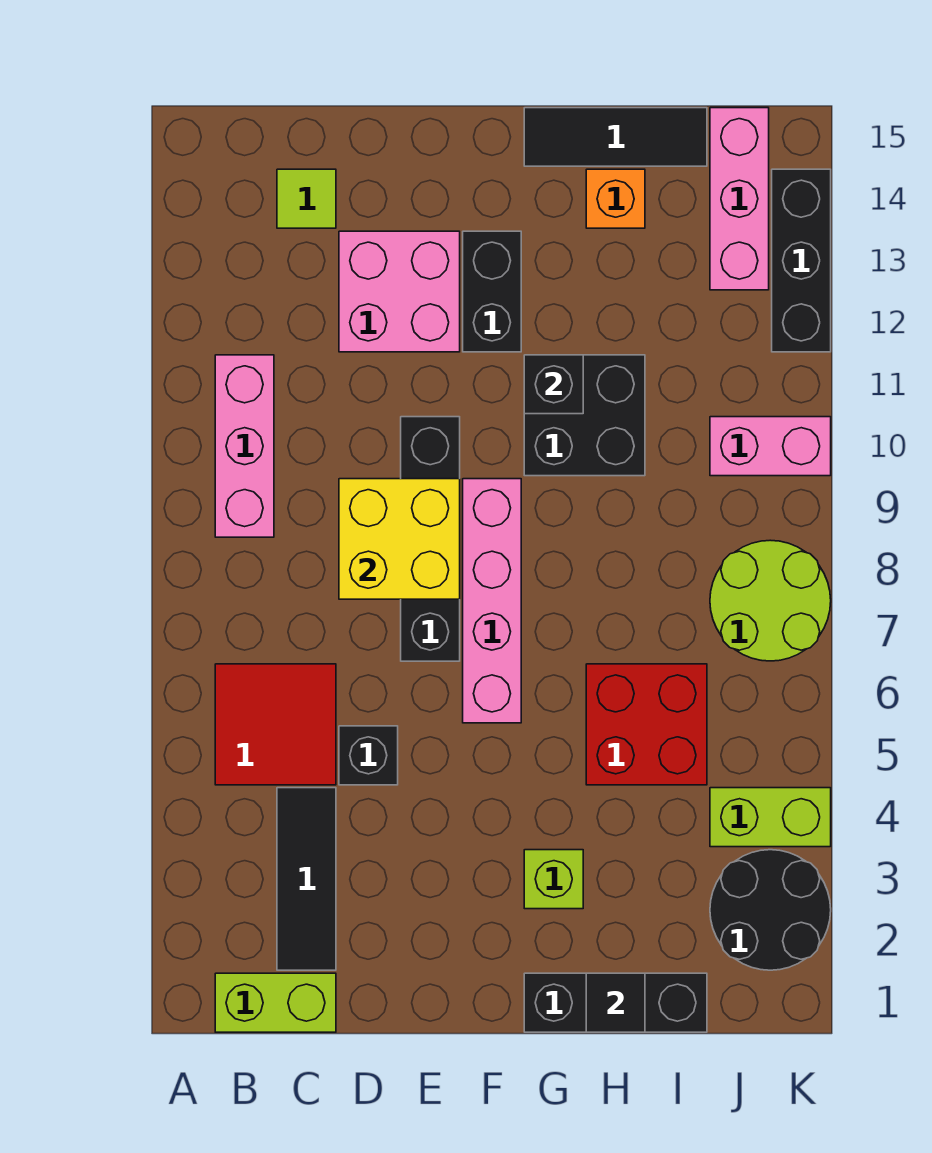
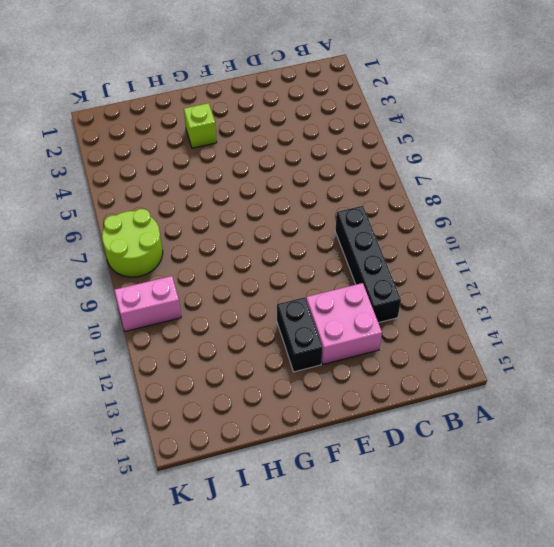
black brick C9:C12 level 1 -> black brick E7:E10 level 1
none -> lime brick B1:C1 level 1
none -> red tile B5:C6 level 1
none -> pink brick B9:B11 level 1

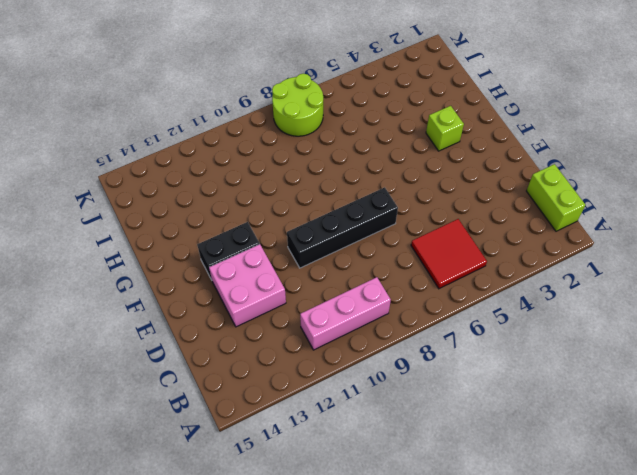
none -> black tile C2:C4 level 1
none -> lime tile C14 level 1
none -> black brick D5 level 1

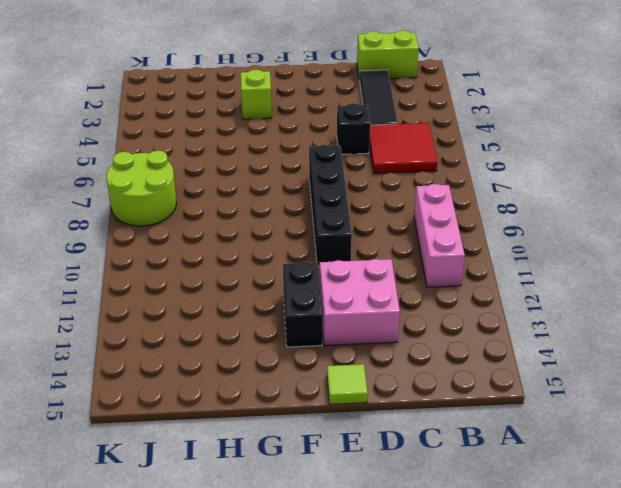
lime tile E15 level 1 -> lime tile C14 level 1
none -> pink brick F6:F9 level 1
none -> black brick G1:I1 level 1
none -> black brick G10:H11 level 1

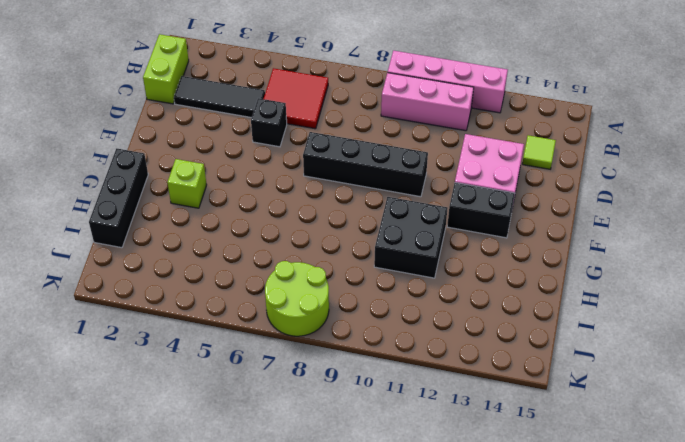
pink brick A9:A12 level 1 -> pink brick F6:F9 level 1
none -> black tile G15:I15 level 1
none -> red brick H5:I6 level 1
none -> orange brick H14 level 1

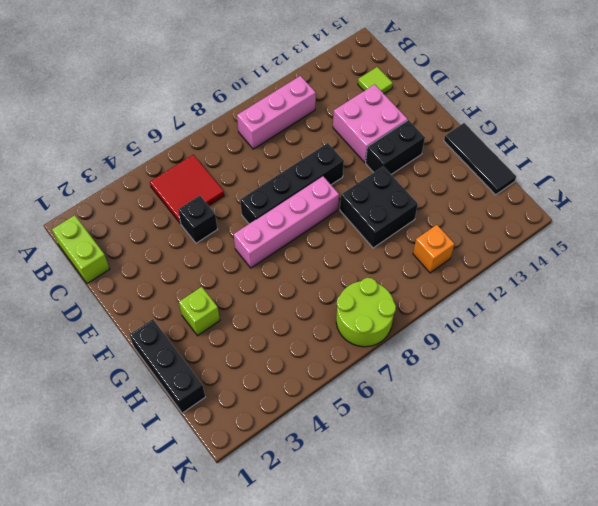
orange brick J11 level 1 -> orange brick H14 level 1
none -> black tile C2:C4 level 1
none -> red brick H5:I6 level 1
none -> black round brick J2:K3 level 1

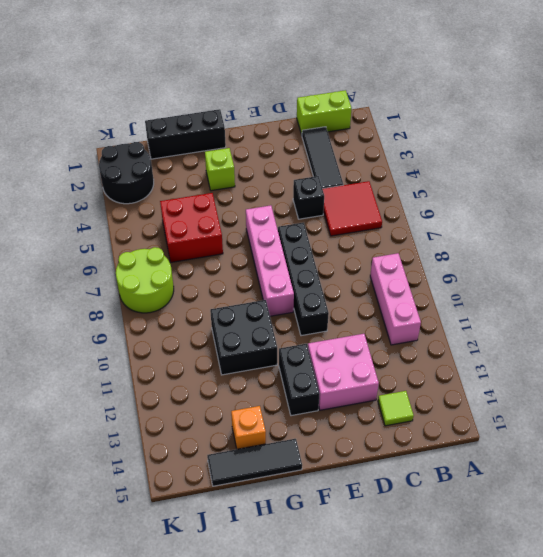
none -> lime brick J4:K4 level 1
none -> pink brick J10:K10 level 1
none -> pink brick J13:J15 level 1

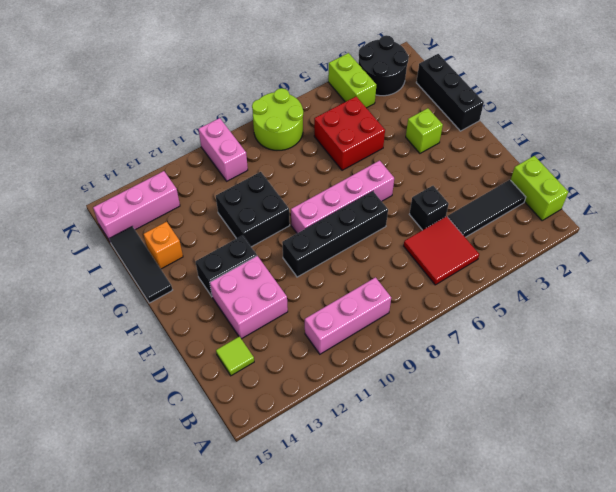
none -> black brick K12:K14 level 1
none -> yellow brick D8:E9 level 2
none -> black brick G11 level 2

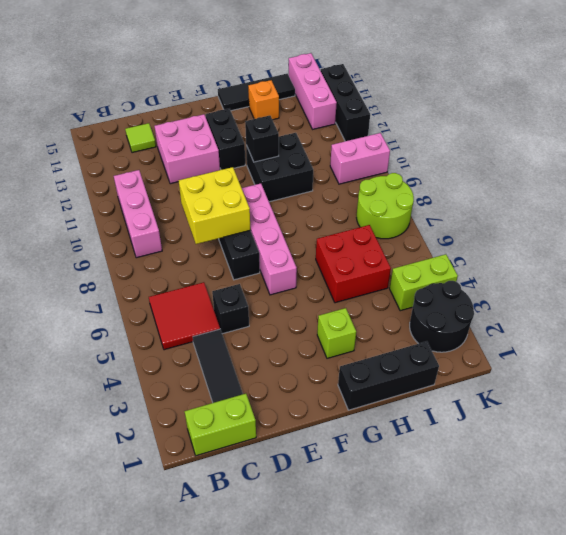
none -> black tile H1 level 2

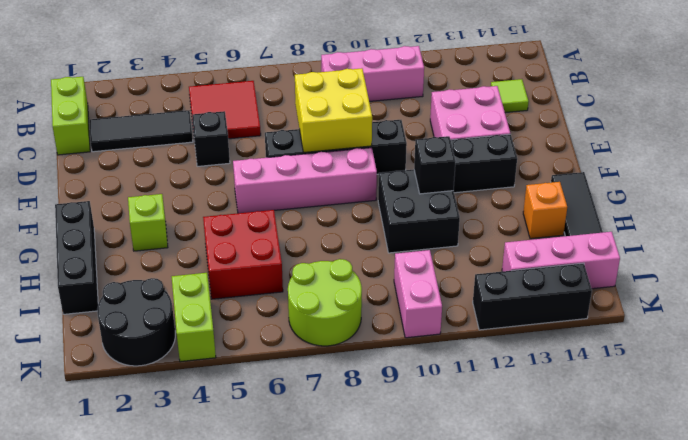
none -> black tile H1 level 2

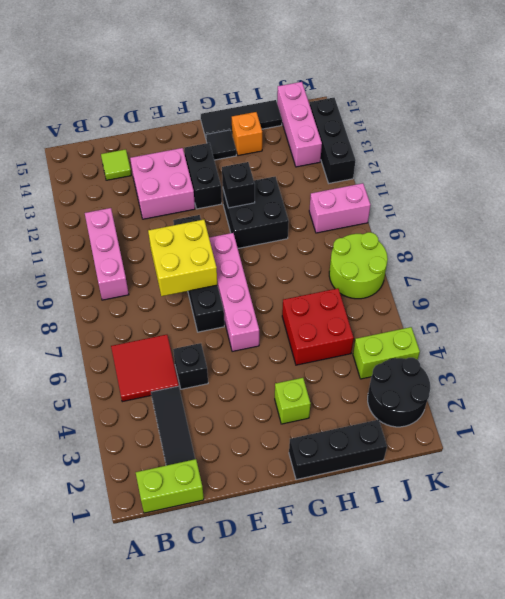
black tile G14 level 1 -> black tile H1 level 2

